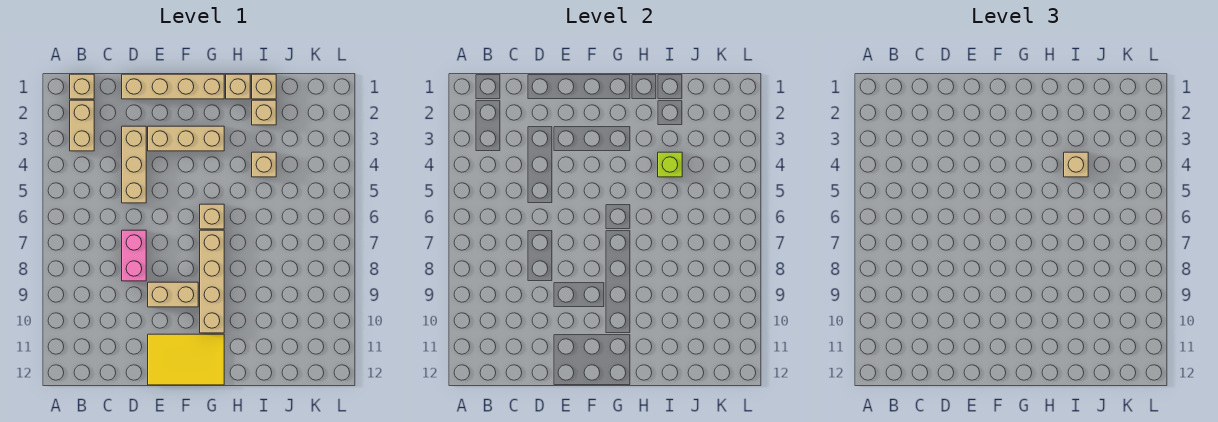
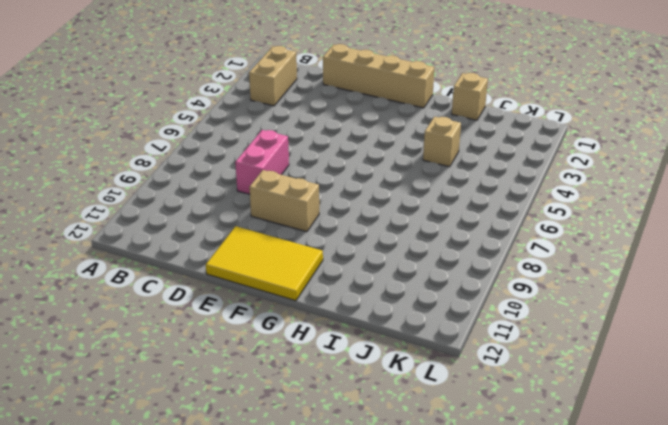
none -> tan brick B1 level 1
none -> tan brick D3:D5 level 1
none -> tan brick E3:G3 level 1

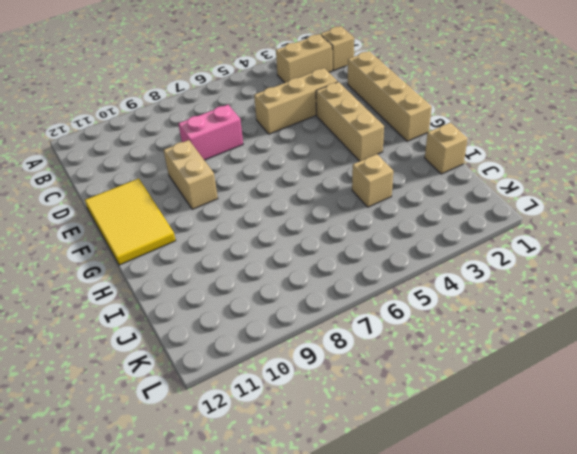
none -> tan brick G6 level 1
none -> tan brick G7:G10 level 1
none -> tan brick H1 level 1

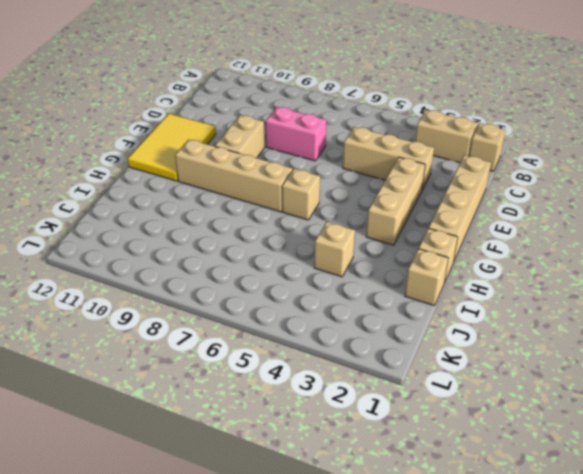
none -> tan brick I2 level 1
none -> lime brick I4 level 2
none -> tan brick I4 level 3

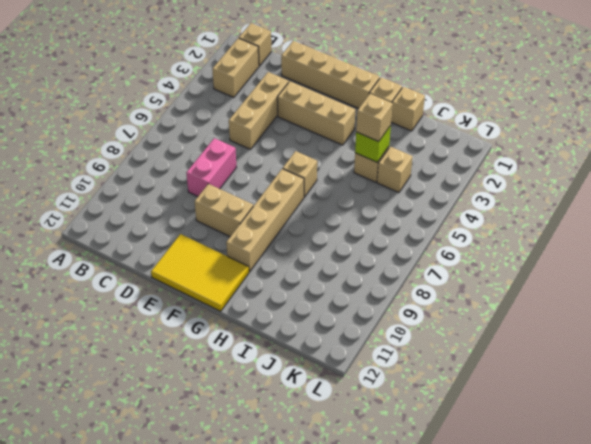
tan brick J4 level 1 -> tan brick I2 level 1

